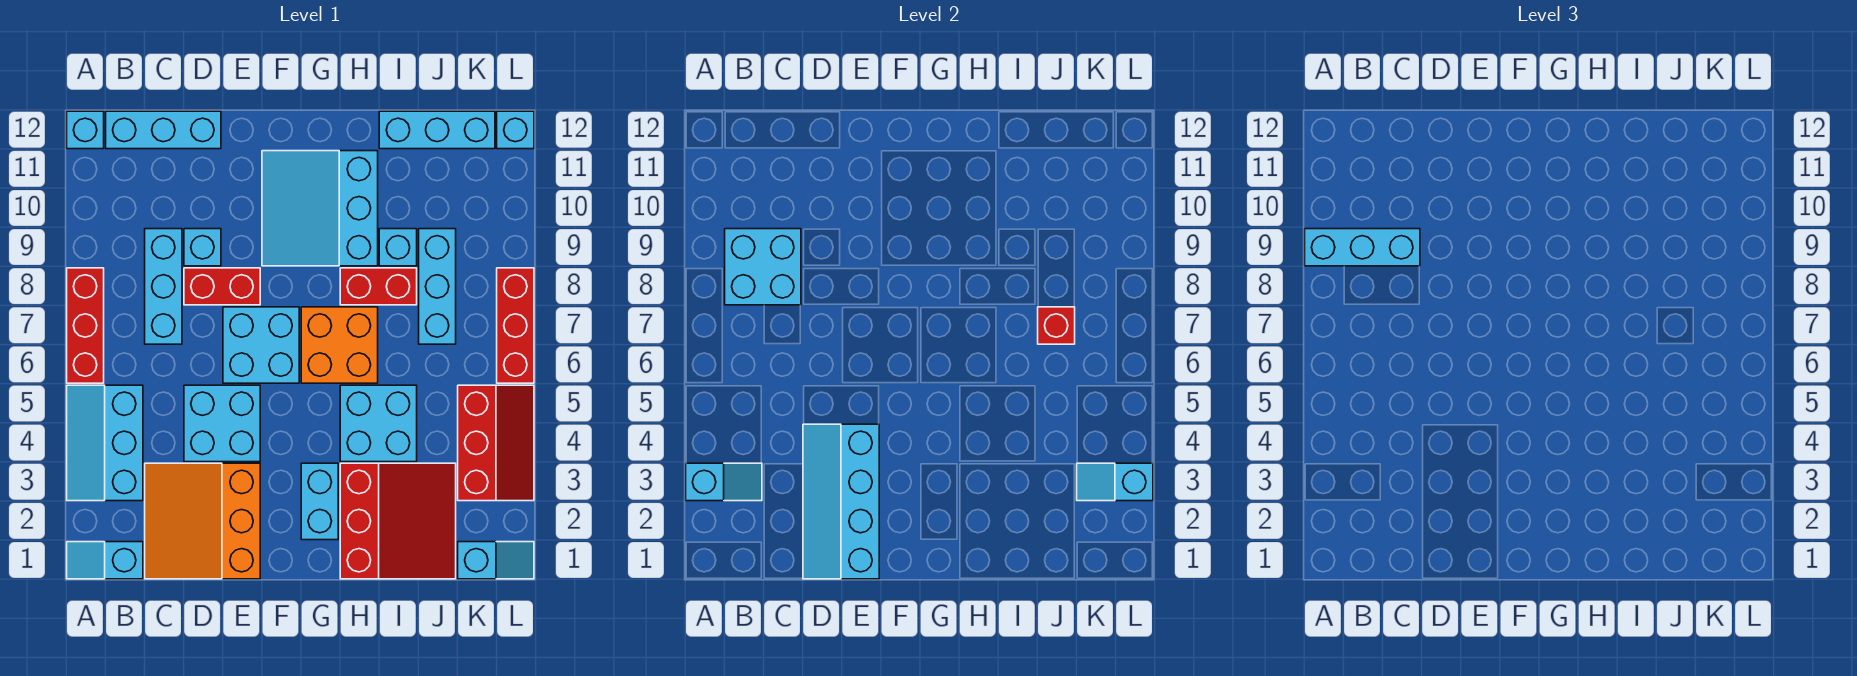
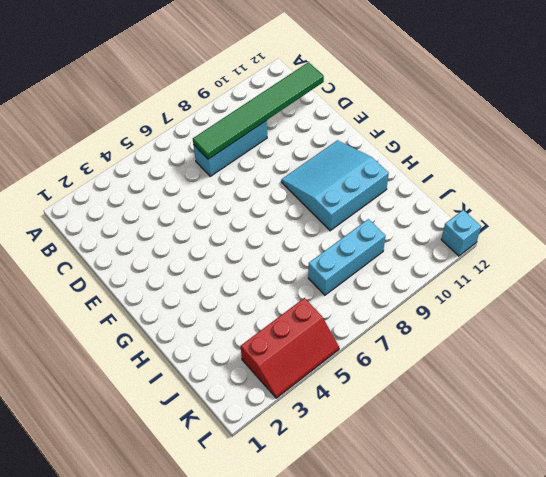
green tile C7:C12 level 2 -> cyan brick B8:C9 level 2
none -> cyan slope A1:B1 level 1 top B
none -> cyan slope A3:B5 level 1 top B
none -> red brick A6:A8 level 1
none -> cyan brick A12 level 1

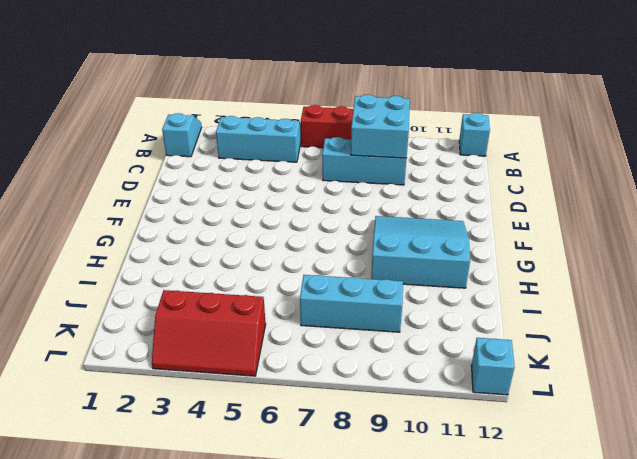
none -> cyan brick B12:D12 level 1
none -> orange slope C1:E3 level 1 top E
none -> cyan brick D4:E5 level 1
none -> red brick D8:E8 level 1

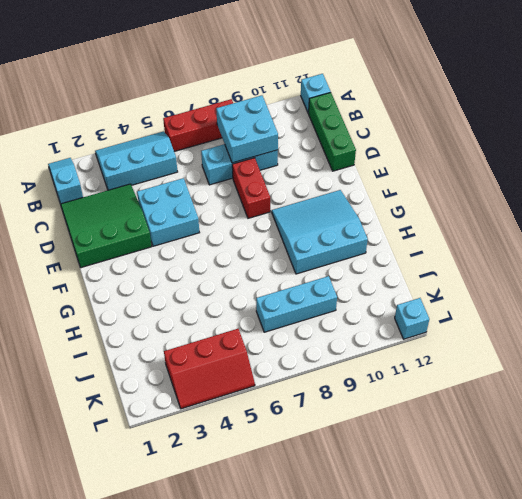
green brick B12:D12 level 1 -> cyan brick B12:D12 level 1
green slope C1:E3 level 1 top E -> orange slope C1:E3 level 1 top E
none -> cyan brick D9 level 1
none -> cyan brick E6:F7 level 1
none -> cyan brick G2:G3 level 1
none -> orange brick G6:H7 level 1

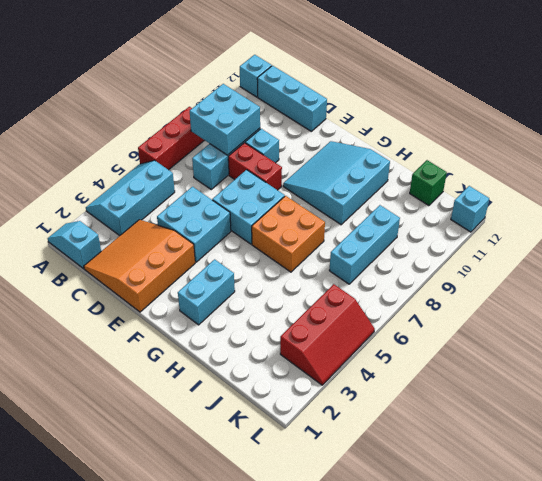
green brick J12 level 1 -> cyan brick I12:K12 level 1
none -> red slope H1:J3 level 1 top H
none -> cyan brick H4:I5 level 1
none -> red brick H8:I8 level 1
none -> cyan brick I9 level 1

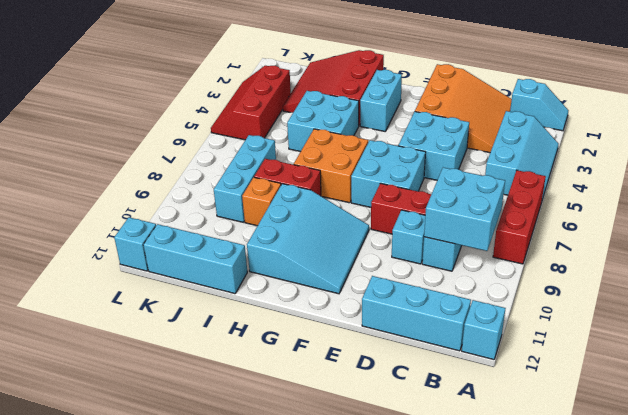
orange brick I9 level 1 -> cyan brick I9 level 1
none -> cyan slope K1:L1 level 1 top K
none -> red brick L6:L8 level 1
none -> cyan slope A3:B3 level 2 top A
none -> cyan slope D1:E4 level 2 top E

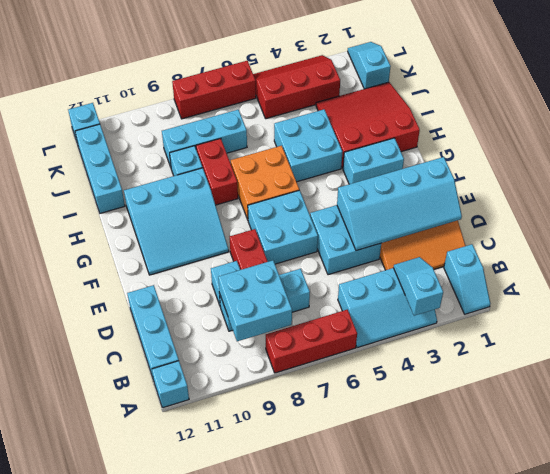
none -> red brick J7 level 2
none -> cyan slope K3:L3 level 2 top L
none -> cyan brick A9:C9 level 3

